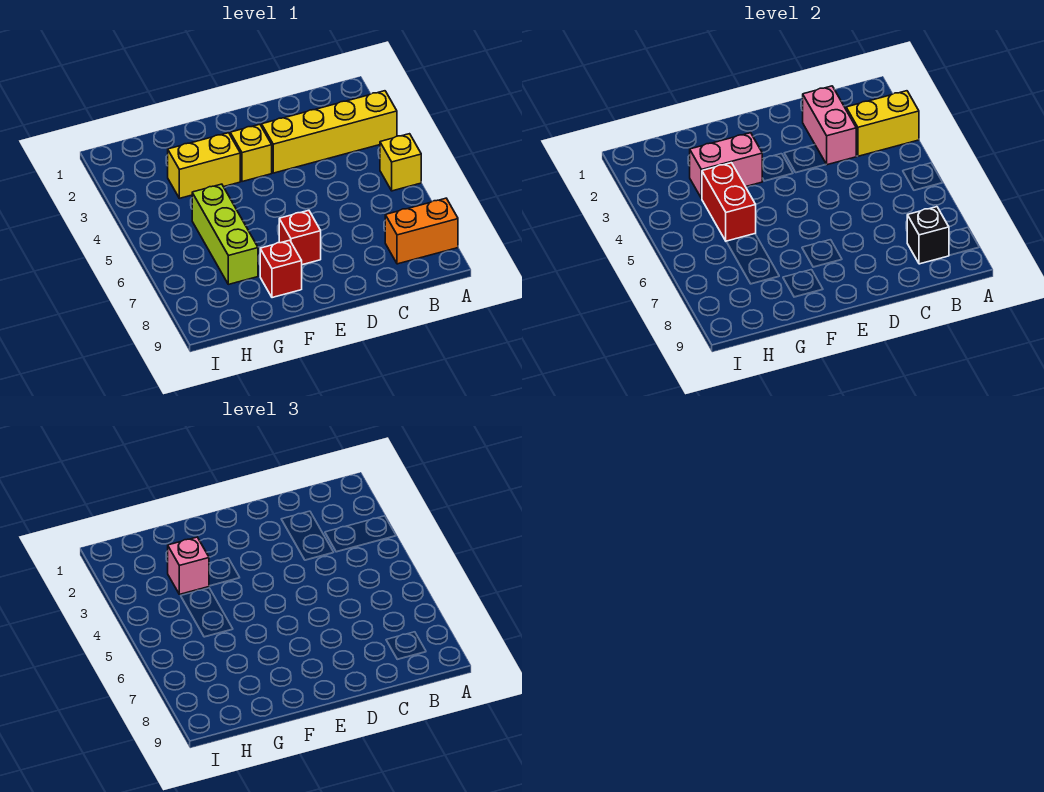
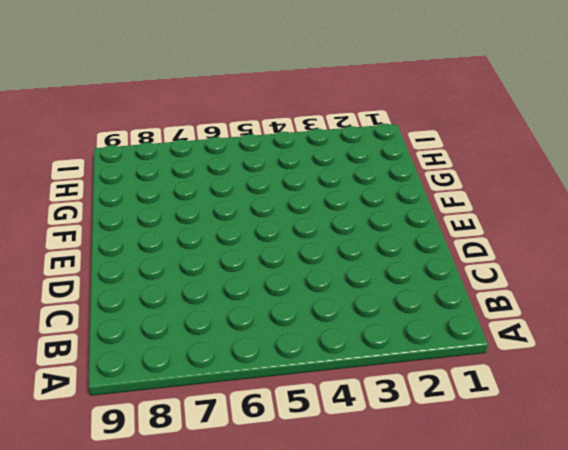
none -> yellow brick A3:D3 level 1
none -> yellow brick A5 level 1
none -> orange brick A8:B8 level 1

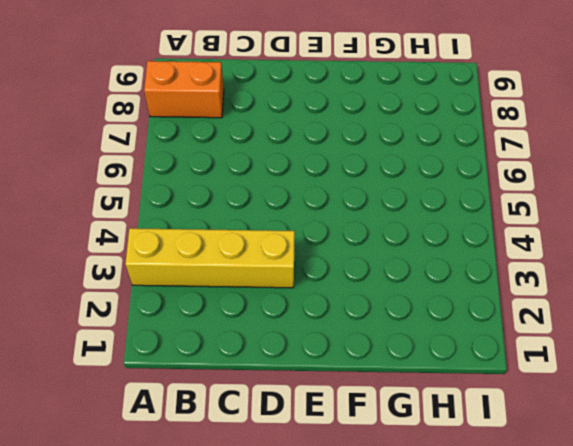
none -> yellow brick A5 level 1
none -> yellow brick E3 level 1
none -> red brick E7 level 1

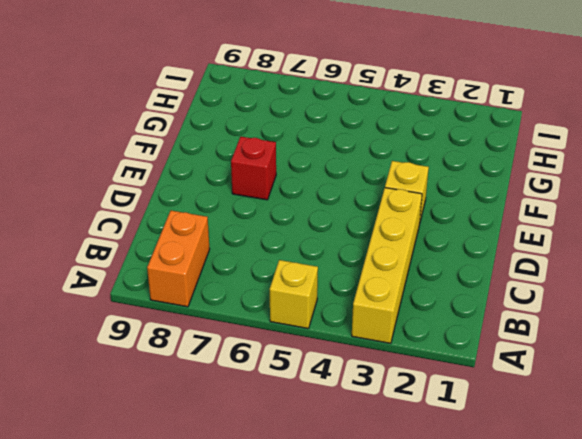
none -> yellow brick F3:G3 level 1
none -> red brick F8 level 1
none -> lime brick G5:G7 level 1

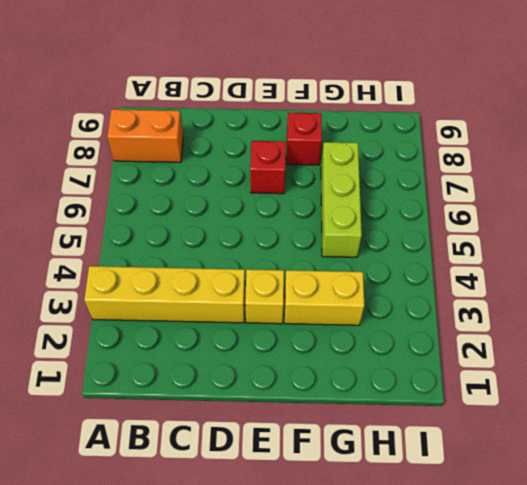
none -> yellow brick A5 level 1
none -> yellow brick A3:B3 level 2
none -> black brick B8 level 2

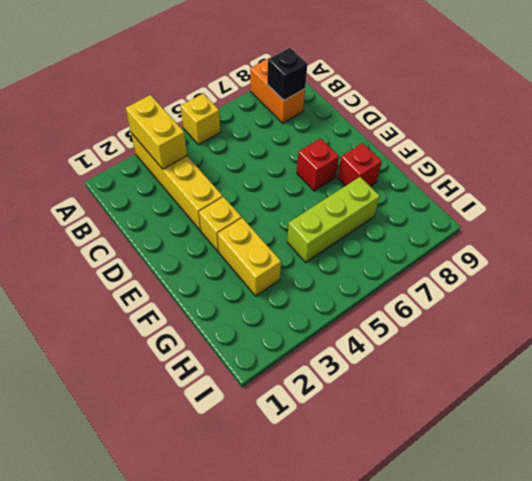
none -> pink brick C2:C3 level 2
none -> pink brick F3:G3 level 2
none -> red brick G4:G5 level 2

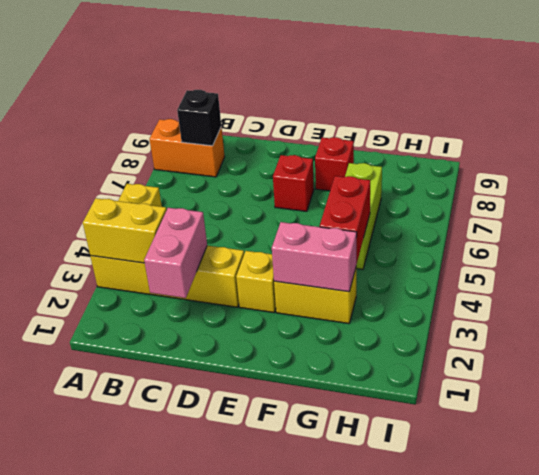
none -> pink brick G3 level 3

